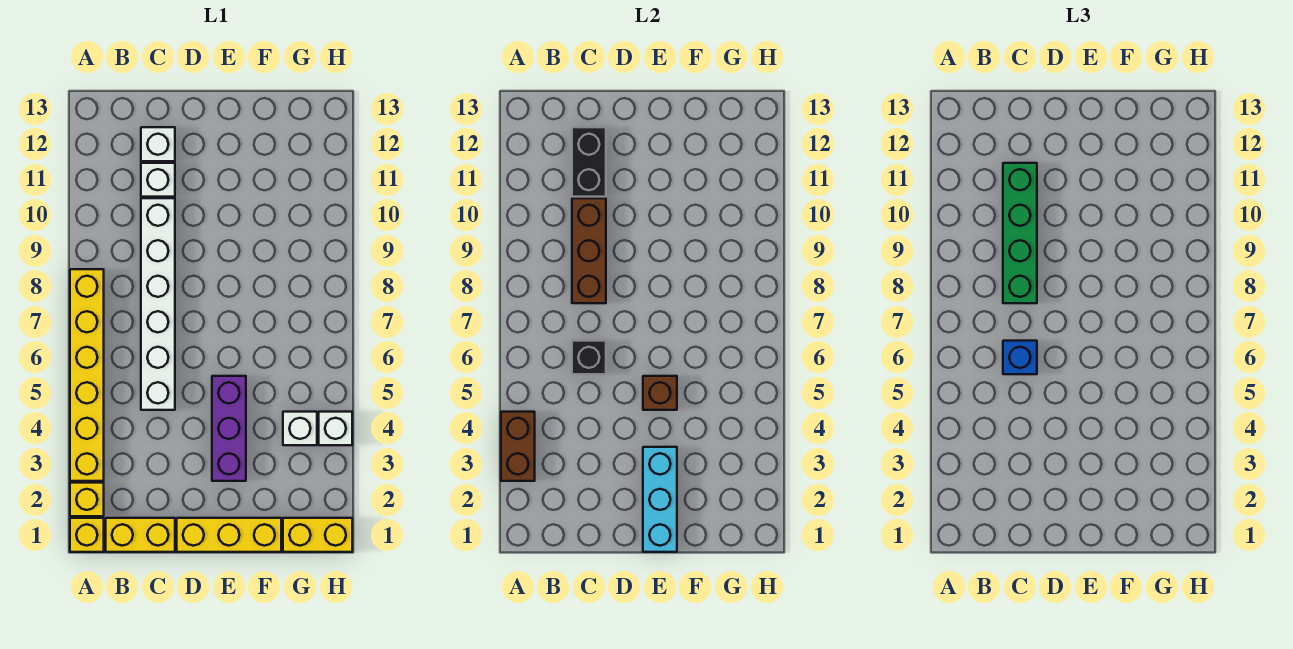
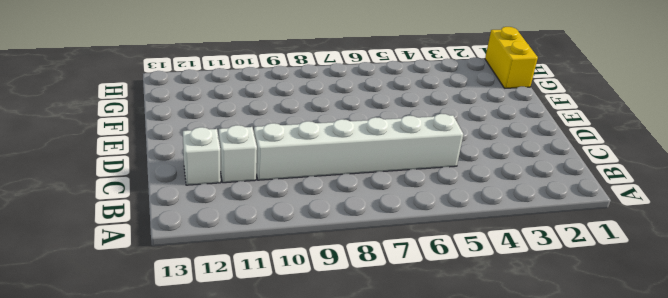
none -> yellow brick A1 level 1
none -> yellow brick A2 level 1
none -> yellow brick A3:A8 level 1

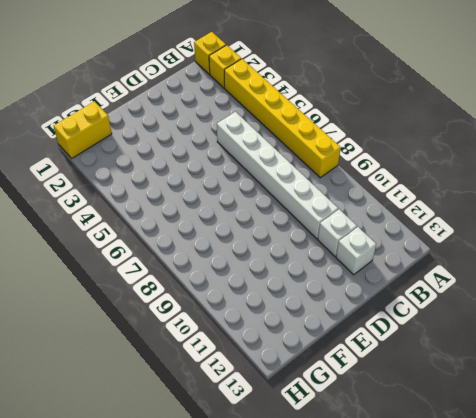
none -> yellow brick B1:C1 level 1
none -> yellow brick D1:F1 level 1
none -> purple brick E3:E5 level 1

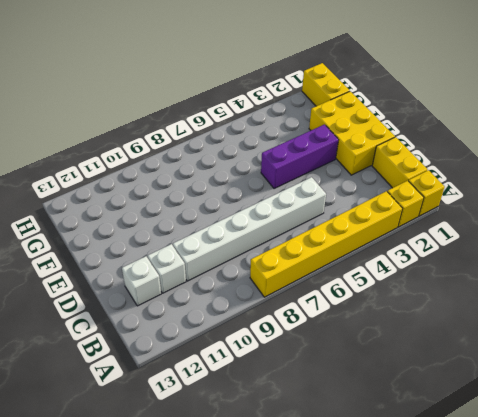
yellow brick D1:F2 level 1 -> yellow brick D1:F1 level 1
none -> white brick G4 level 1
none -> white brick H4 level 1
none -> brown brick A3:A4 level 2

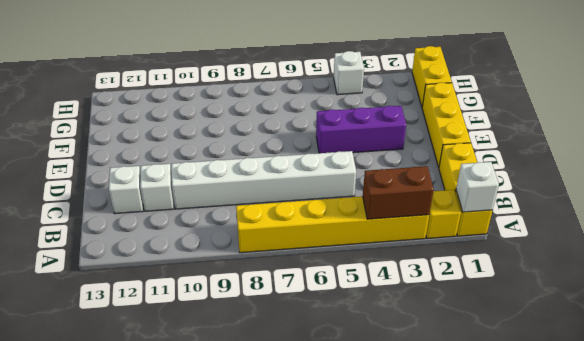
white brick A1 level 2 -> white brick G4 level 1
none -> black brick C6 level 2
none -> brown brick C8:C10 level 2
none -> black brick C11:C12 level 2

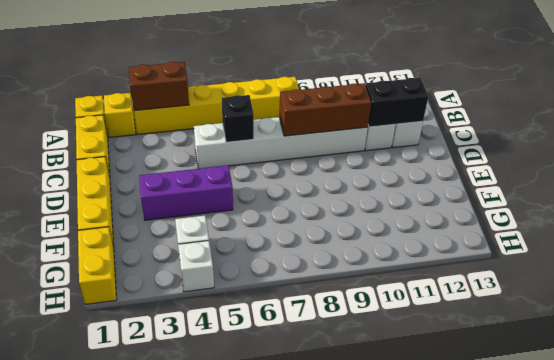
none -> cyan brick E1:E3 level 2
none -> brown brick E5 level 2
none -> blue brick C6 level 3

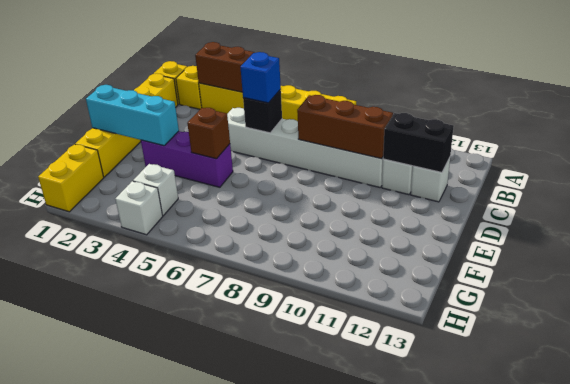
none -> green brick C8:C11 level 3

